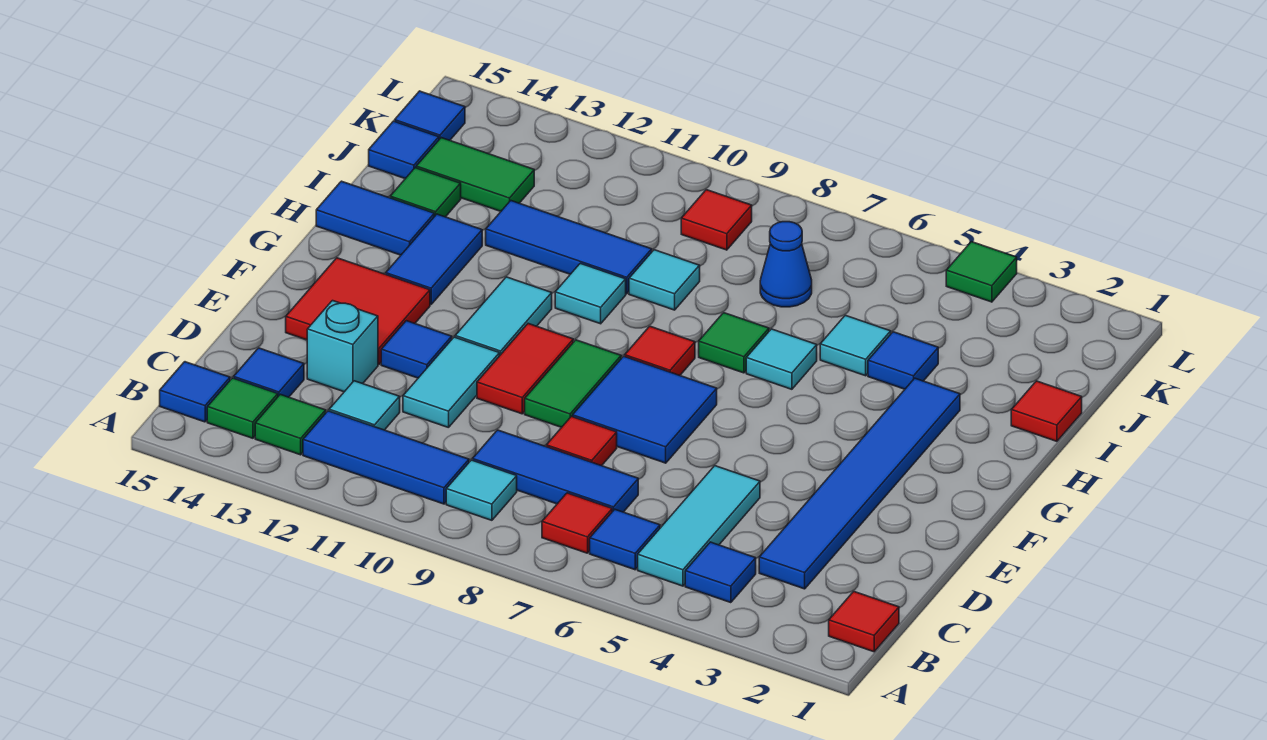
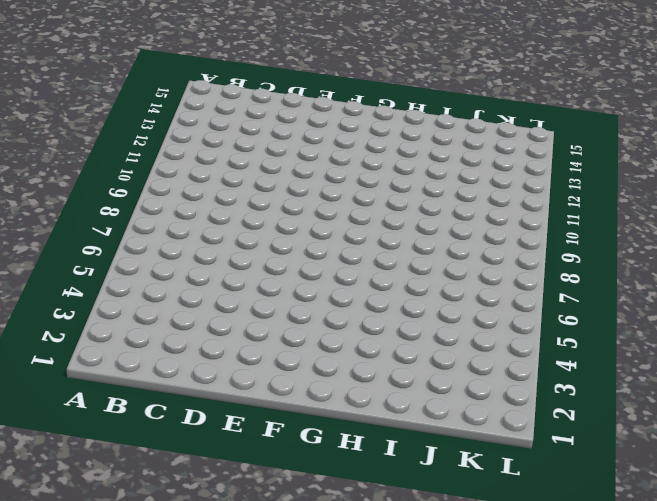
none -> red tile B1 level 1
none -> blue tile B4 level 1
none -> cyan tile B5:D5 level 1
none -> blue tile B6 level 1

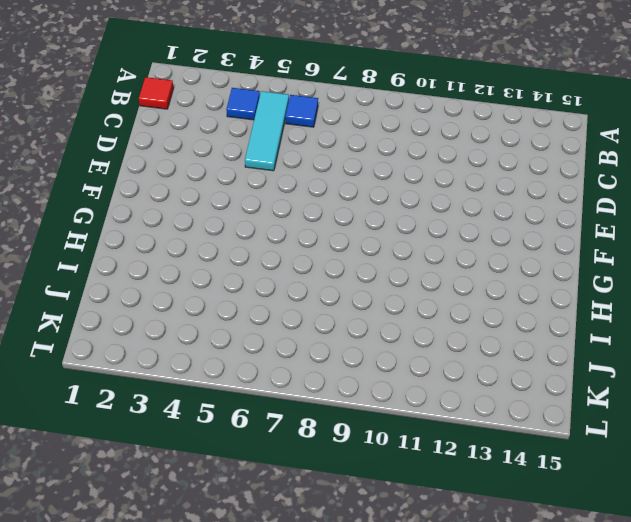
none -> red tile B7 level 1
none -> cyan tile B9 level 1
none -> blue tile B10:B12 level 1
none -> green tile B13 level 1

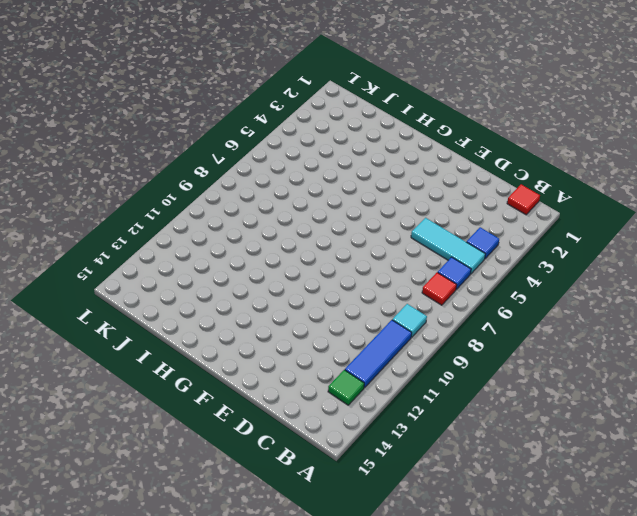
none -> green tile B14 level 1
none -> blue tile B15 level 1
none -> blue tile C3:H3 level 1
none -> blue tile C7:C9 level 1

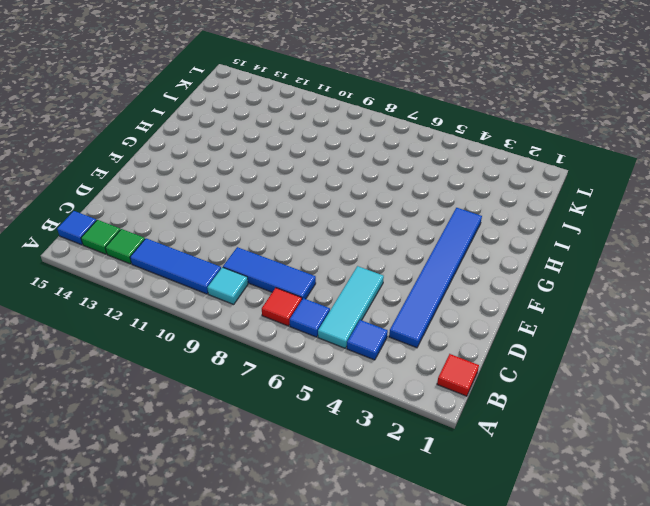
none -> cyan tile C12 level 1
none -> blue tile C14 level 1
none -> red tile D8 level 1
none -> cyan tile D11:E11 level 1

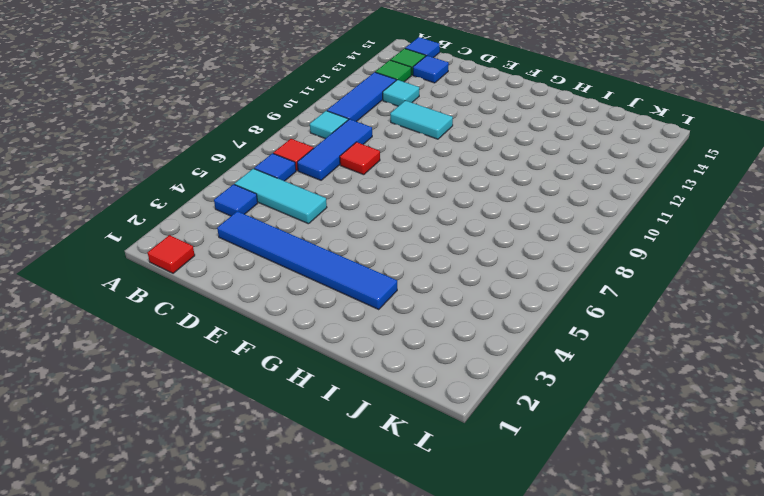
none -> cyan brick D13 level 1
none -> blue tile E7:F8 level 1
none -> green tile E9:F9 level 1
none -> red tile E10:F10 level 1

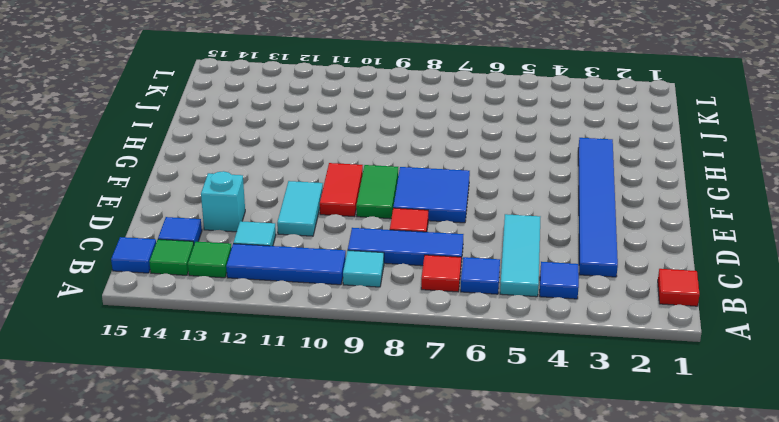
none -> blue tile E12 level 1
none -> red tile E13:F14 level 1
none -> cyan tile F11:G11 level 1
none -> red tile G8 level 1

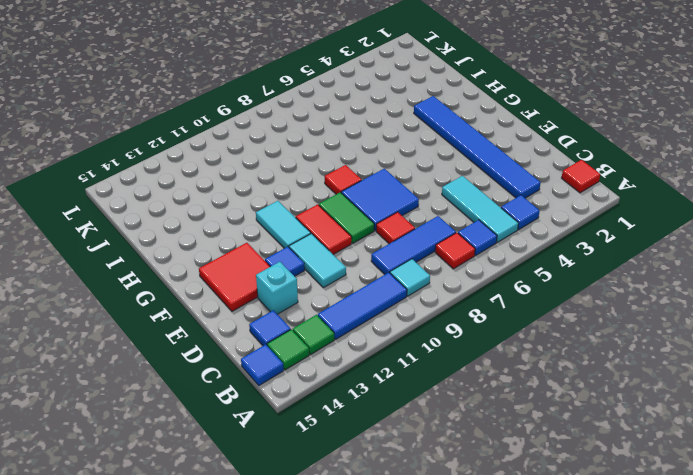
none -> cyan tile C12 level 1
none -> blue tile G13:H13 level 1
none -> cyan tile H6 level 1
none -> green tile H7 level 1

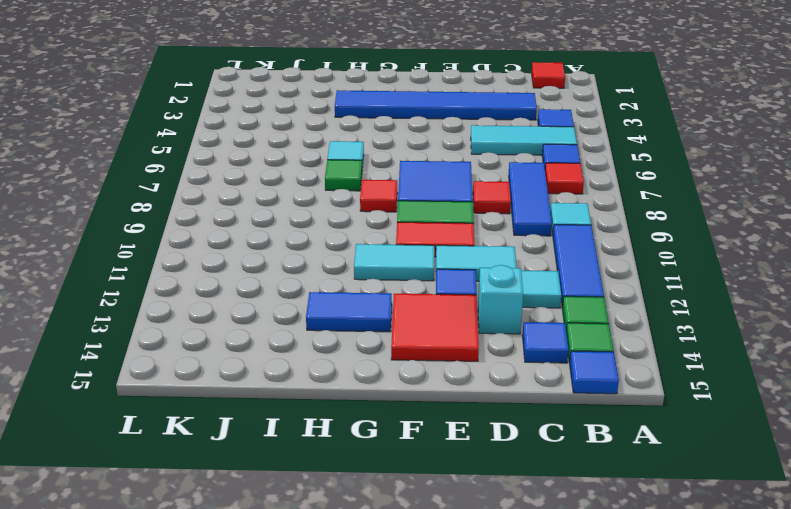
none -> cyan tile H10 level 1
none -> blue tile H14:H15 level 1
none -> red tile I1 level 1
none -> blue tile I4 level 1

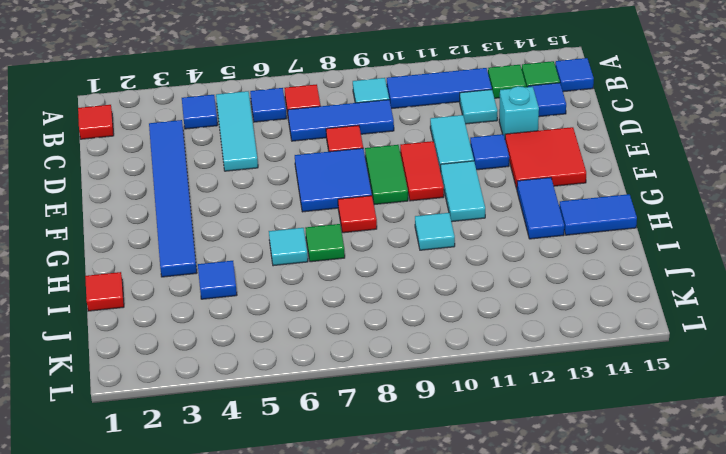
none -> cyan tile I5 level 1
none -> cyan tile I9 level 1
none -> blue tile I10:I12 level 1
none -> green tile I14 level 1

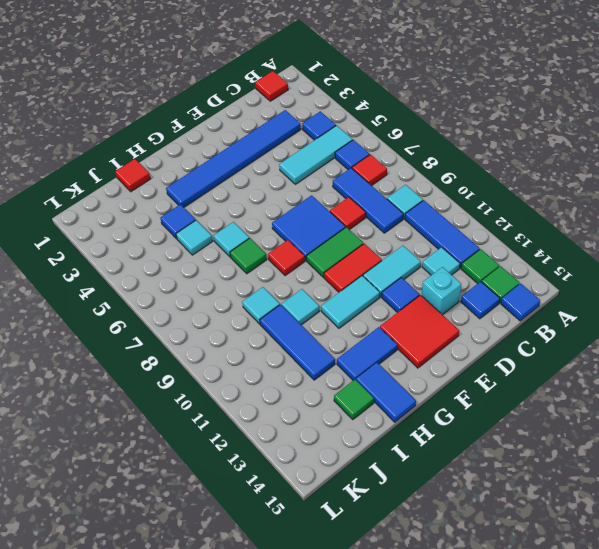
none -> blue cone J7 level 1
none -> green tile J13:J14 level 1
none -> blue tile J15 level 1
none -> red tile K9 level 1

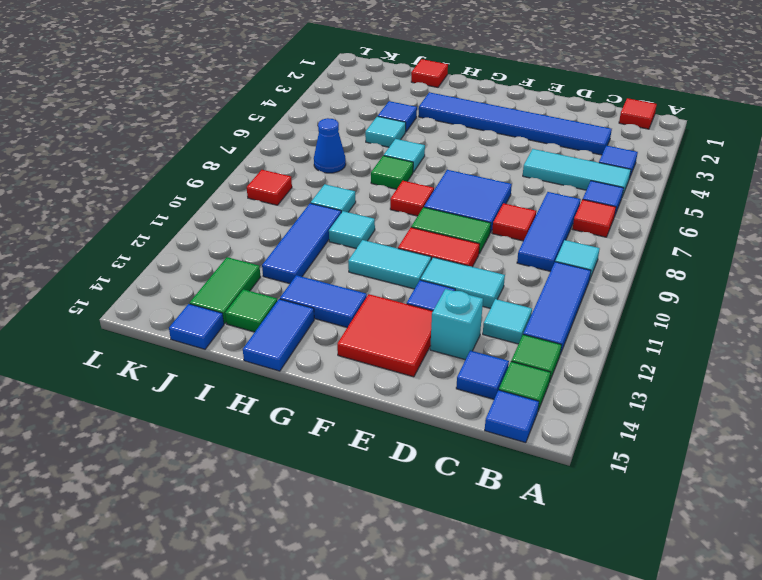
none -> blue tile K15 level 1
none -> green tile L4 level 1

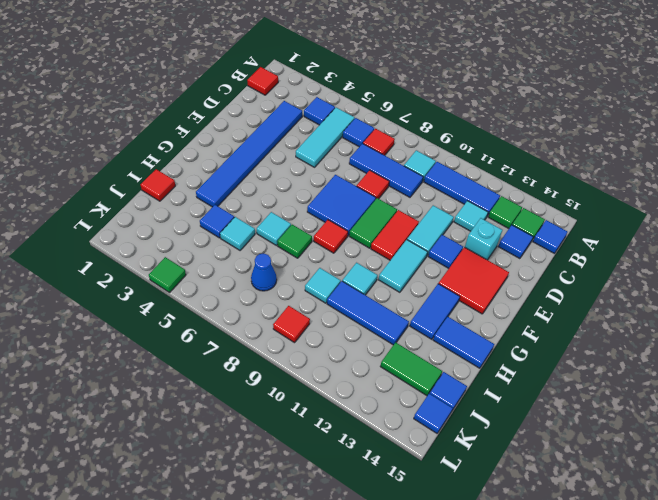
none -> green tile I14 level 1

